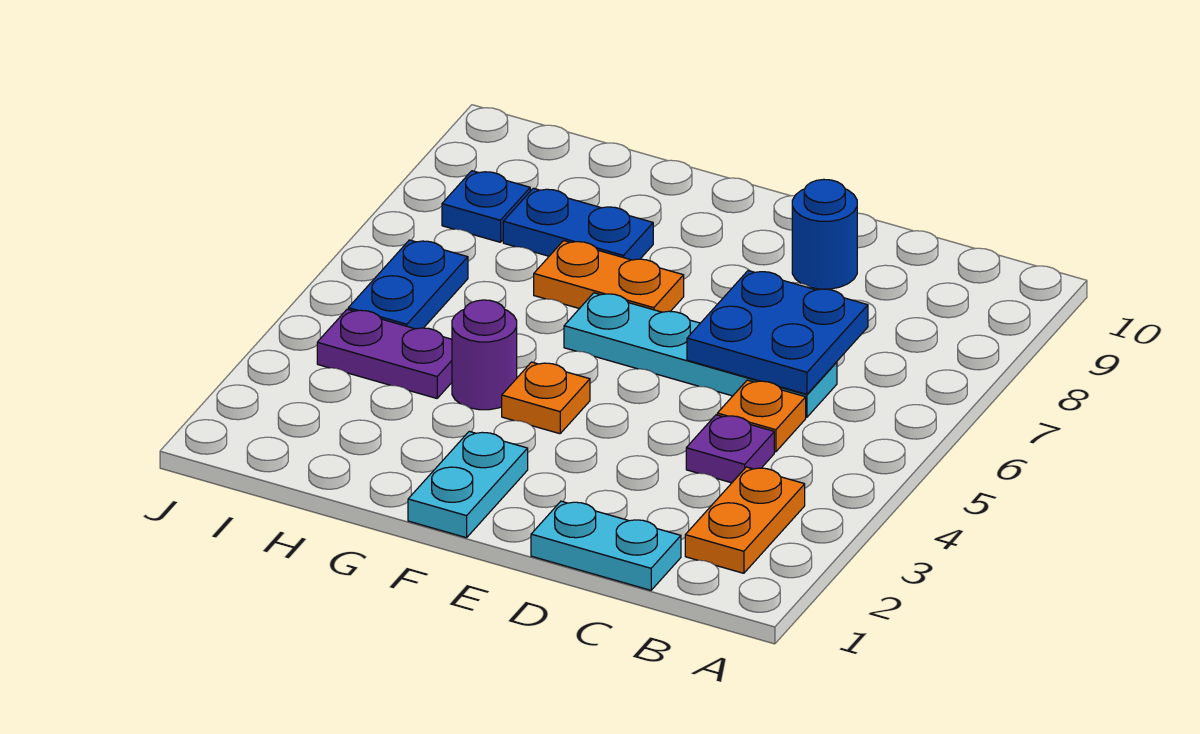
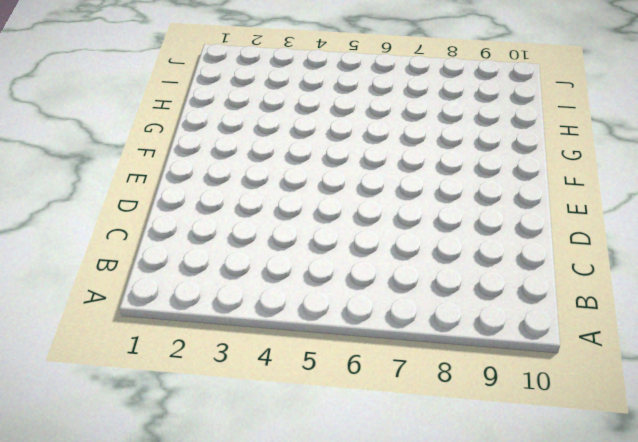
none -> orange plate B2:B3 level 1
none -> cyan plate C1:D1 level 1
none -> purple plate C4 level 1

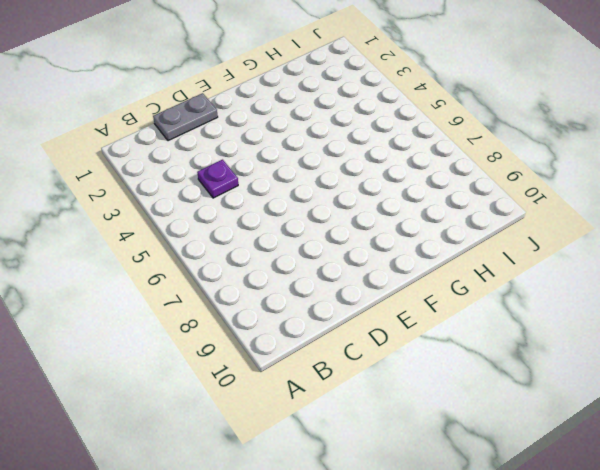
grey plate C1:D1 level 1 -> cyan plate C1:D1 level 1
none -> orange plate B2:B3 level 1
none -> orange plate C5 level 1
none -> cyan plate C6:F6 level 1

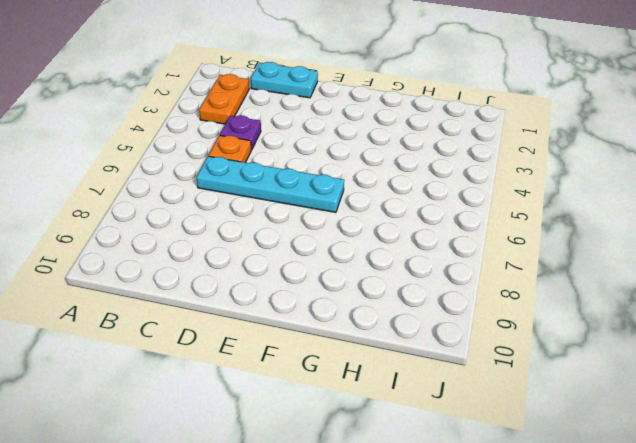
none -> blue round brick D9 level 1
none -> cyan plate F1:F2 level 1
none -> orange plate F4 level 1

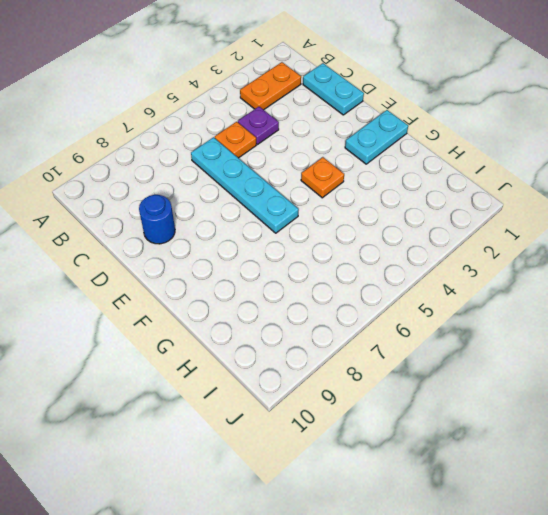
none -> orange plate F7:G7 level 1
none -> purple round brick G4 level 1
none -> blue plate G8:H8 level 1

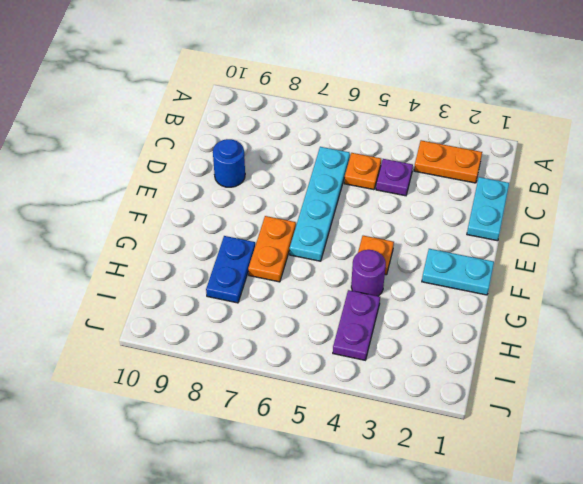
none -> blue plate I5:I6 level 1
none -> blue plate I8 level 1
none -> blue plate C6:D7 level 2

